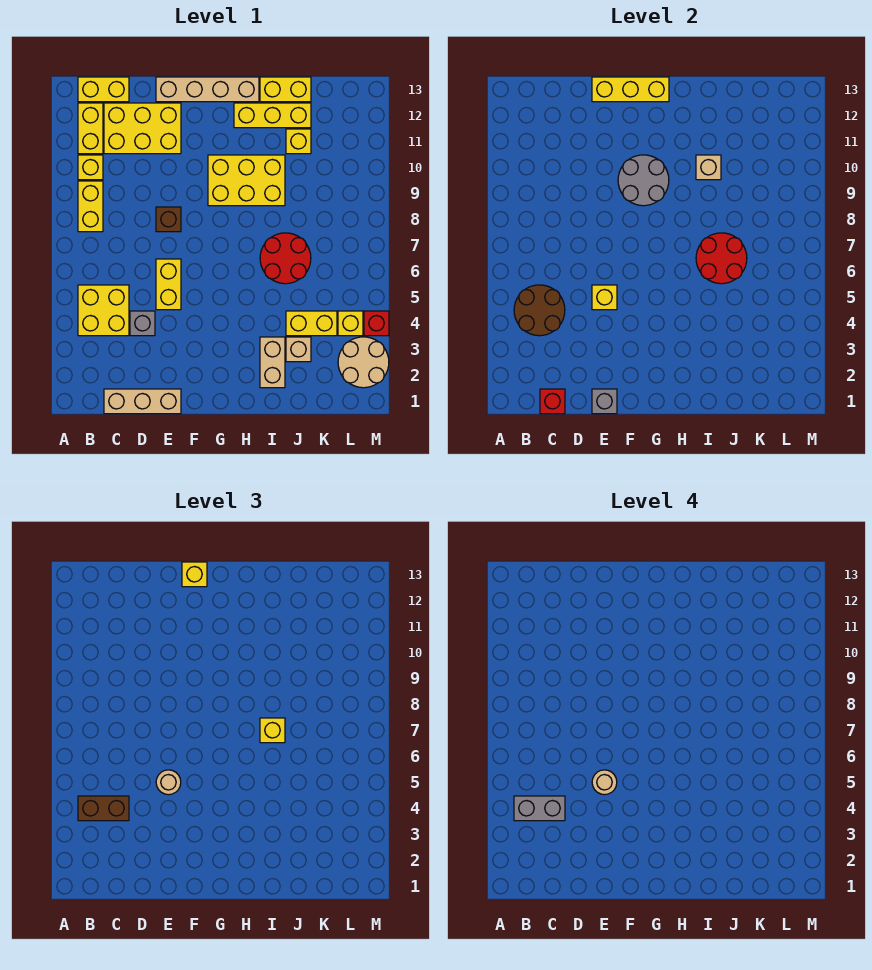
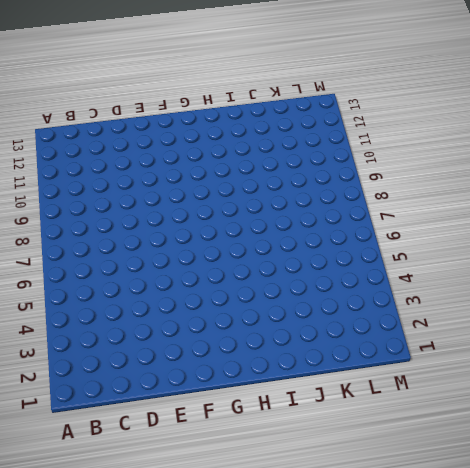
none -> yellow brick B4:C5 level 1
none -> yellow brick B8:B9 level 1
none -> yellow brick B10 level 1
none -> yellow brick B11:B12 level 1

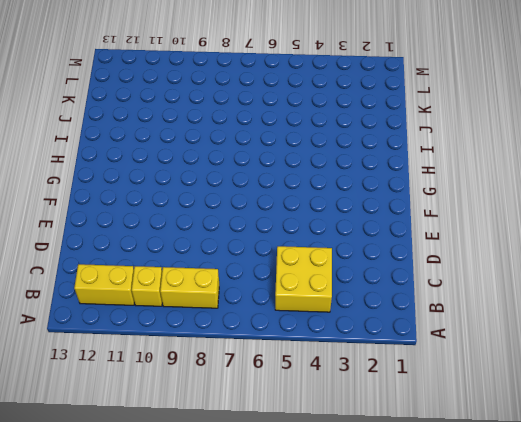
none -> yellow brick B13:C13 level 1
none -> tan brick C1:E1 level 1
none -> yellow brick C11:E12 level 1
none -> grey brick D4 level 1

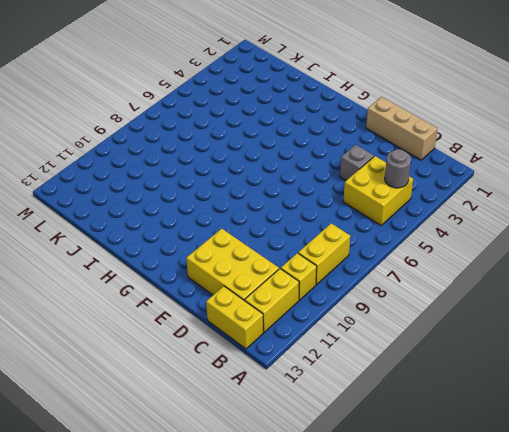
grey round brick B4 level 2 -> brown round brick B4:C5 level 2
none -> yellow brick E5:E6 level 1
none -> brown brick E8 level 1
none -> tan brick E13:H13 level 1
none -> yellow brick G9:I10 level 1

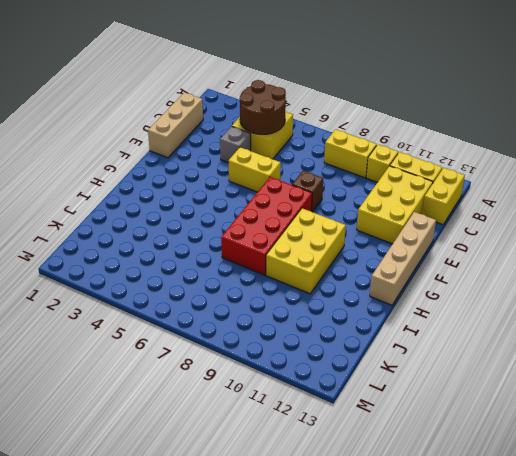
red brick F7:I8 level 1 -> red round brick I6:J7 level 1
none -> yellow brick H12:J12 level 1
none -> tan brick I2:I3 level 1
none -> yellow brick I13:J13 level 1
none -> tan brick J3 level 1

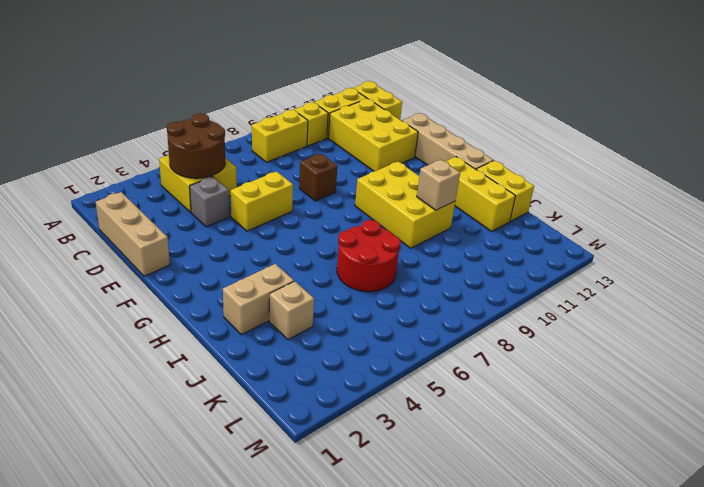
none -> yellow brick J4:K4 level 1
none -> yellow brick J11 level 1
none -> tan round brick L2:M3 level 1
none -> yellow brick L4 level 1

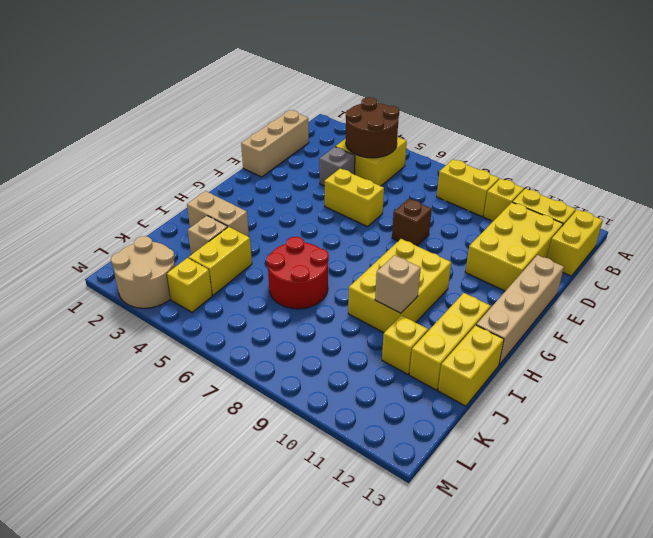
none -> red brick M4 level 1
none -> red brick C1 level 2
none -> grey brick E1 level 2
none -> yellow brick E5 level 2

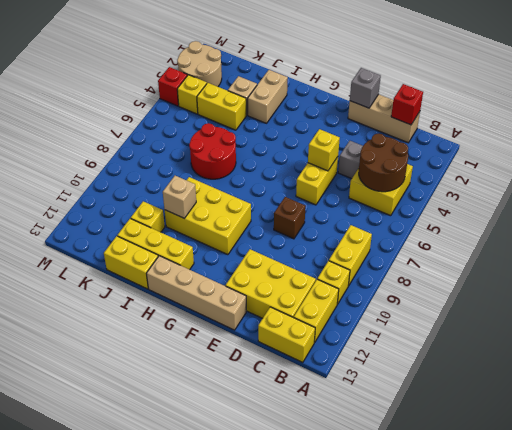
none -> yellow brick E13:G13 level 2
none -> grey round brick F9:G10 level 2
none -> red round brick I6:J7 level 2
none -> brown brick B4:C4 level 3

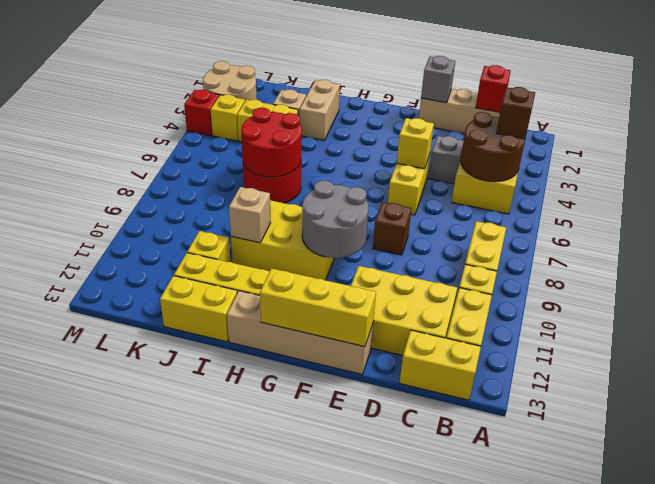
brown brick B4 level 3 -> brown brick B4:C4 level 3
none -> tan round brick E5 level 3
none -> yellow brick F13 level 3
none -> yellow brick I7 level 3
none -> grey brick B4:C4 level 4

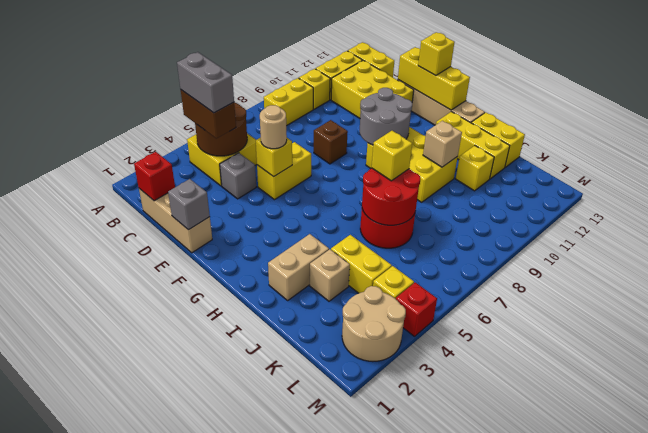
none -> tan round brick E5 level 4

